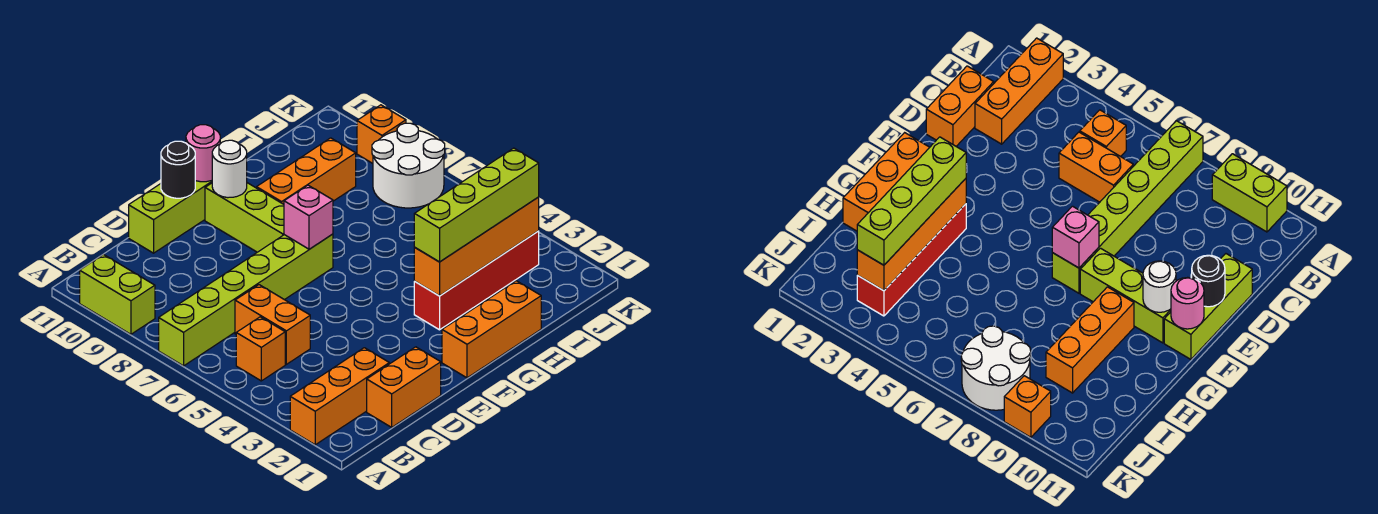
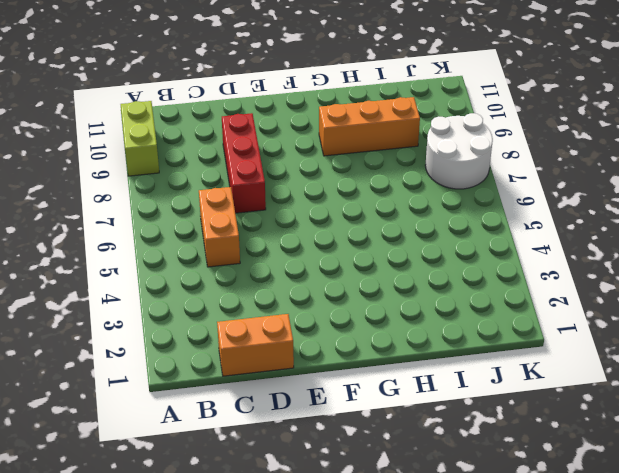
red brick D7:D9 level 1 -> lime brick A7:F7 level 1
none -> orange brick A2:C2 level 1
none -> orange brick B5 level 1
none -> lime brick D11:F11 level 1

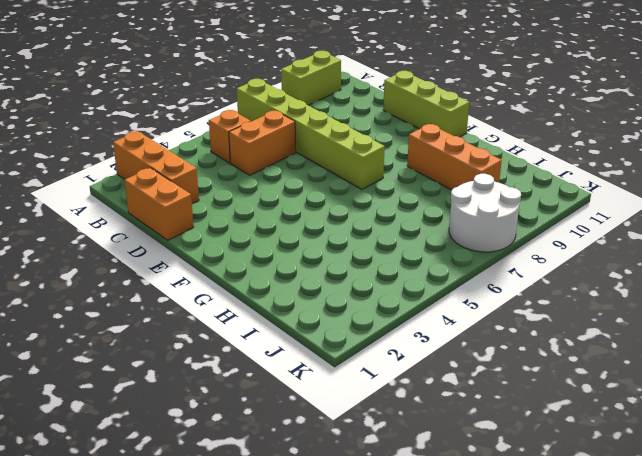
none -> orange brick F1:H1 level 1
none -> lime brick F8:F10 level 1
none -> red brick G3:J3 level 1

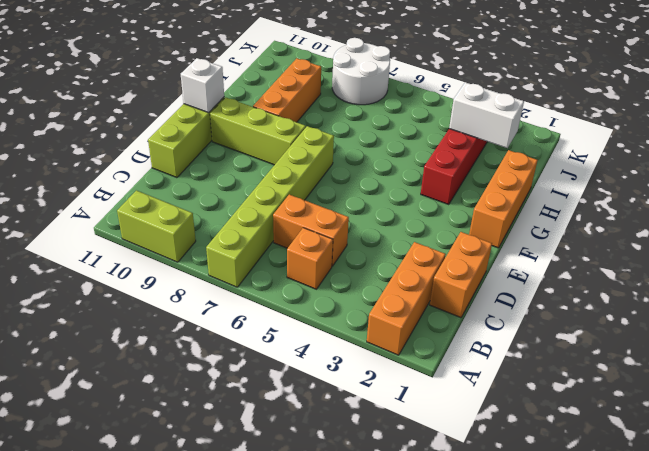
white brick F11 level 2 -> pink round brick F11 level 2
white brick I2:I3 level 2 -> orange brick G3:J3 level 2
none -> orange brick K9 level 1
none -> black round brick E11 level 2
none -> pink brick F7 level 2

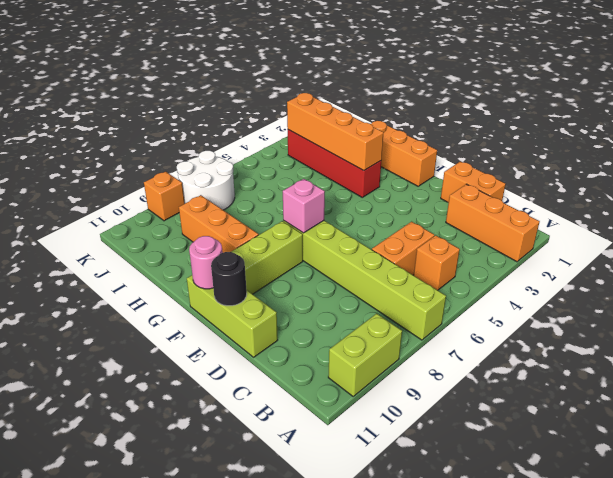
none -> white round brick F10 level 2
none -> lime brick G3:J3 level 3

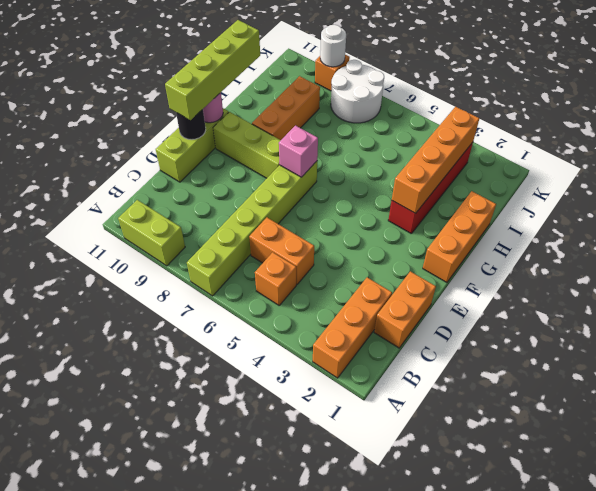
lime brick E11:H11 level 3 -> lime brick G3:J3 level 3
white round brick K9 level 2 -> white round brick F10 level 2

